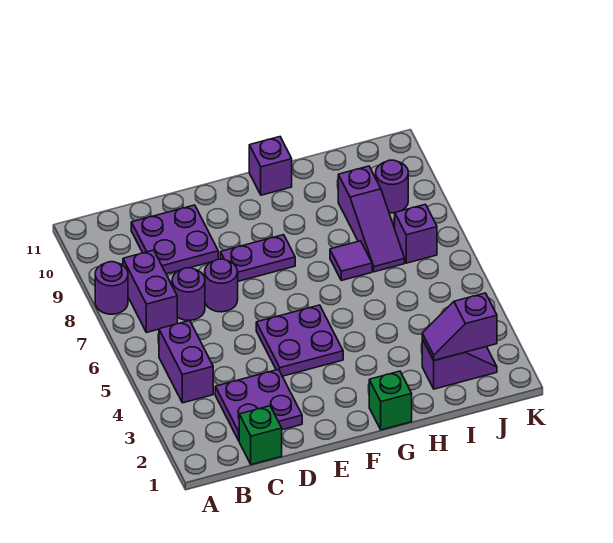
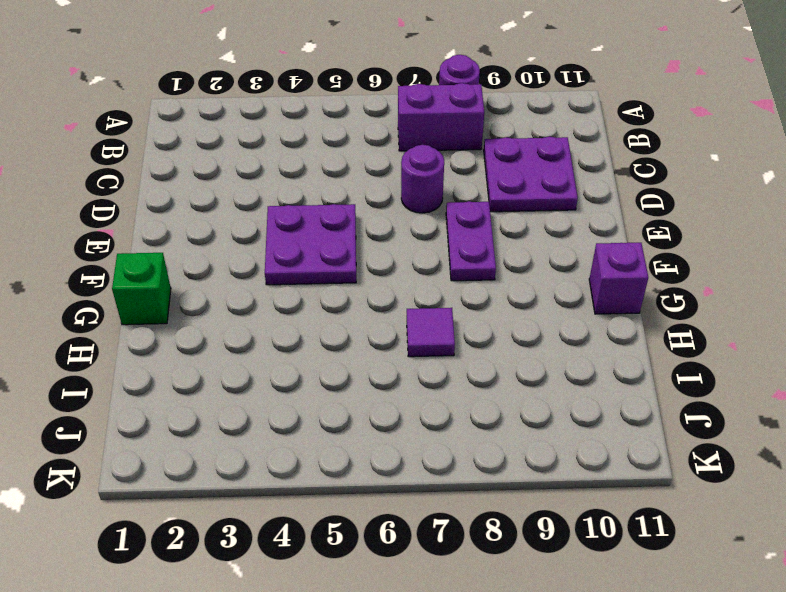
none -> purple brick B4:B5 level 1
none -> green brick C1 level 1
none -> purple plate C2:D3 level 1

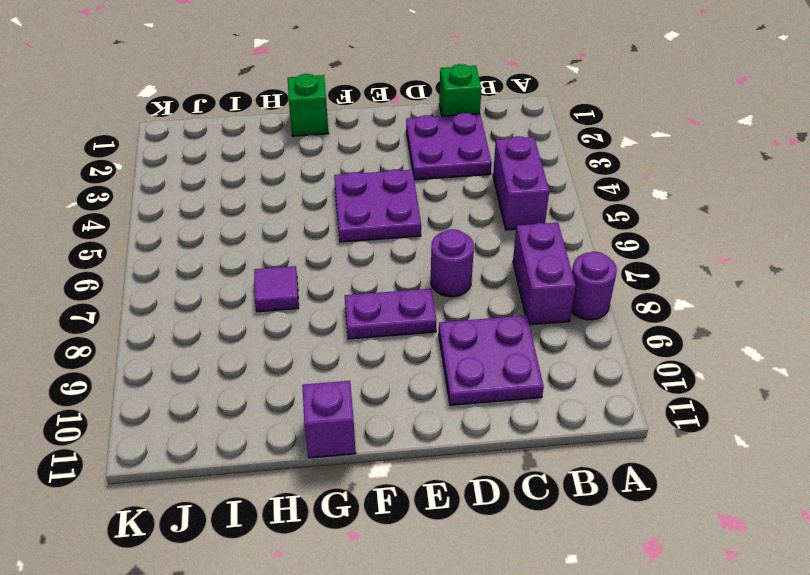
none -> purple round brick C7 level 1
none -> purple slope I2:J2 level 1 top I
none -> purple slope I7:I9 level 1 top 9

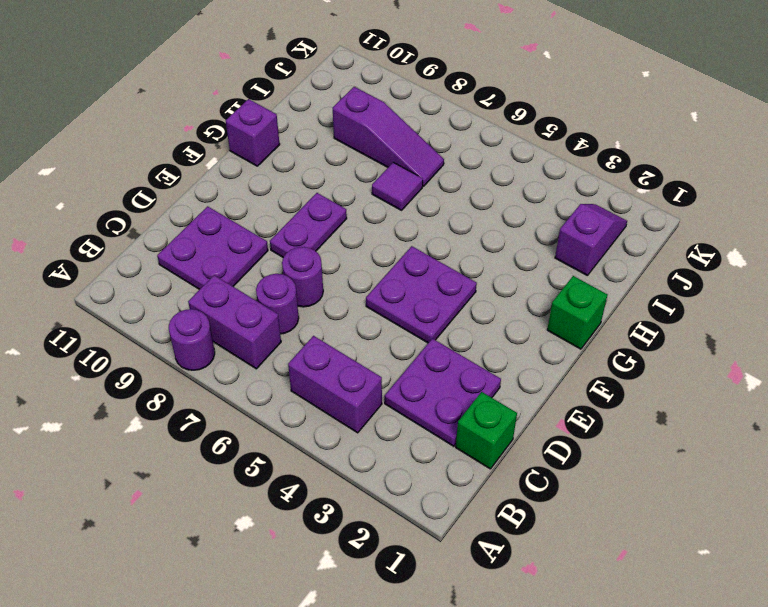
none -> purple brick J7 level 1
none -> purple round brick J9 level 1
none -> purple slope I2:J2 level 2 top J

